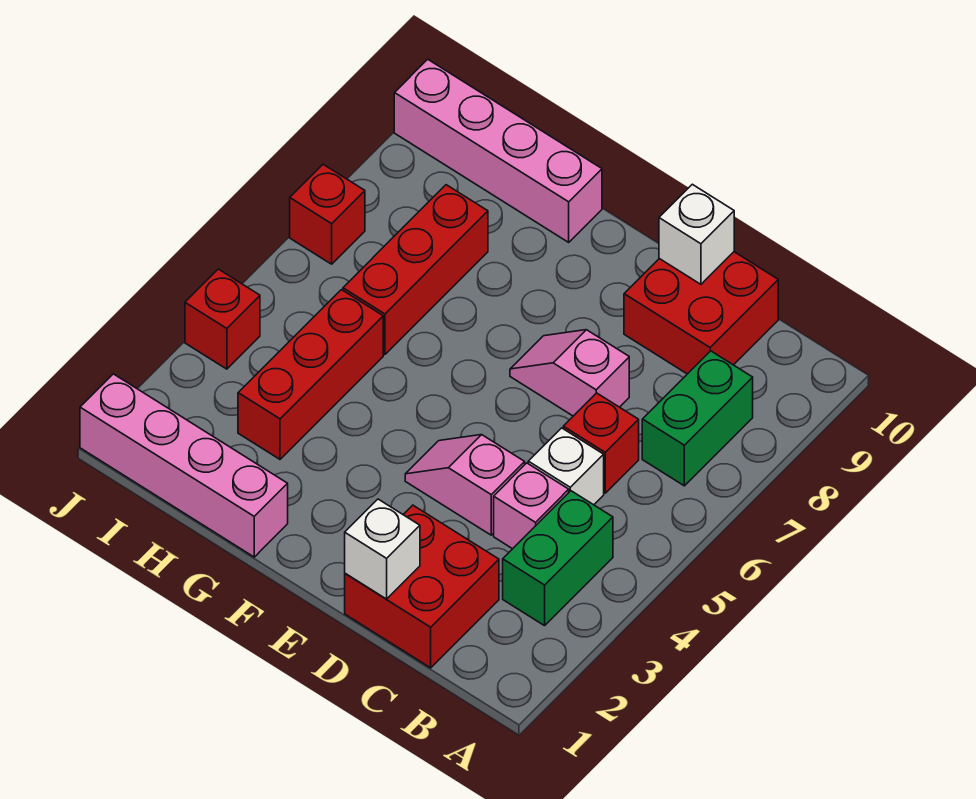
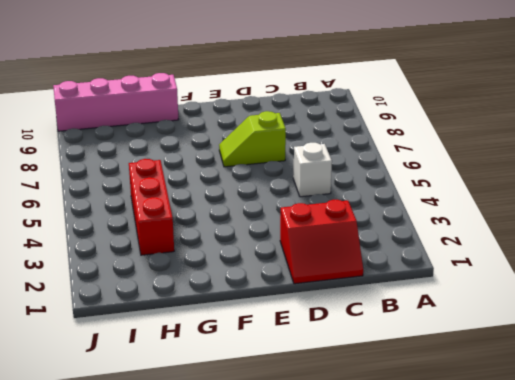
red slope C1:D2 level 1 top 2 -> red brick C1:D2 level 1
lime slope D7:E7 level 1 top D -> pink slope D7:E7 level 1 top D
none -> green brick B3:B4 level 1
none -> green brick B7:B8 level 1
none -> pink brick C4 level 1

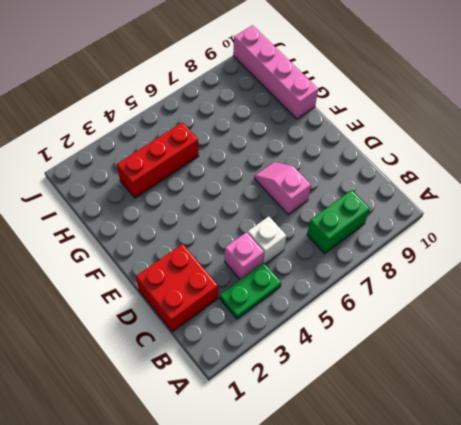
green plate B3:B4 level 1 -> green brick B3:B4 level 1
none -> red brick C6 level 1
none -> red brick C9:D10 level 1
none -> pink slope D4:E4 level 1 top D

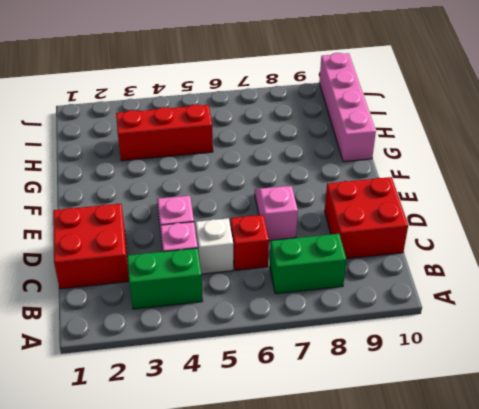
none -> pink brick G1:J1 level 1
none -> red brick H6:H8 level 1
none -> red brick J4 level 1

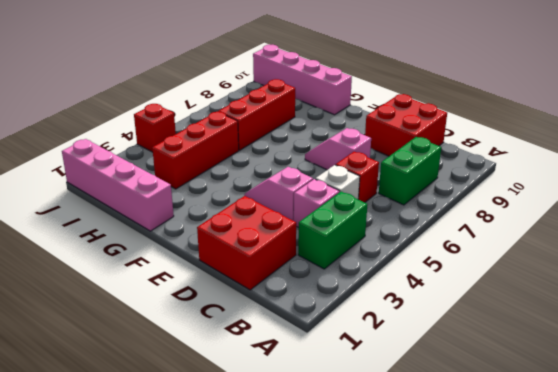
none -> red brick J7 level 1
none -> white brick D1 level 2
none -> white brick D10 level 2

